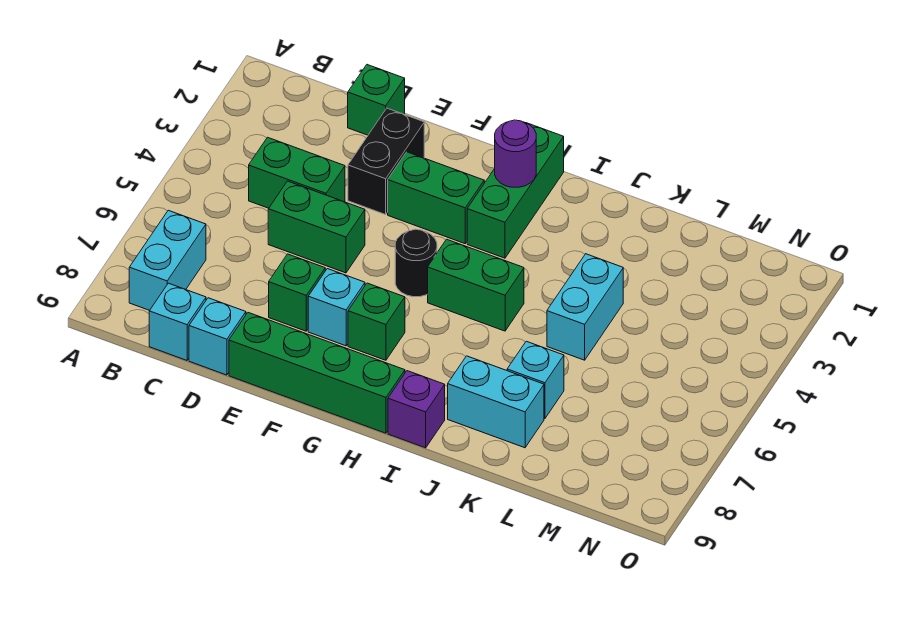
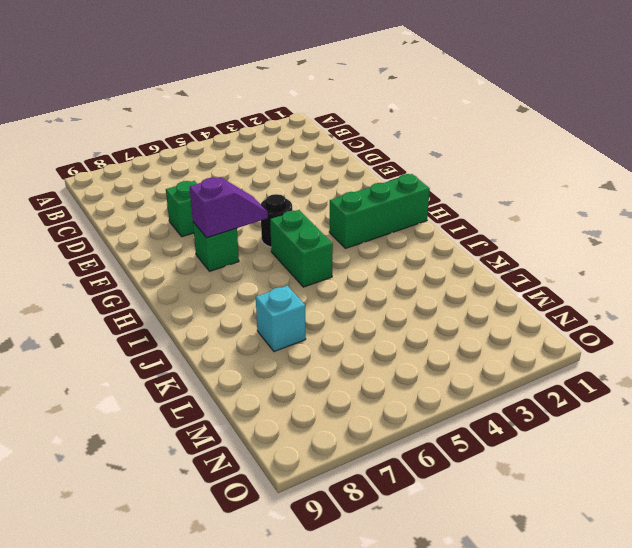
purple slope G6:G7 level 2 top 7 -> none
none -> cyan brick B7:B8 level 1
none -> green brick C4:D4 level 1
none -> cyan brick C9 level 1

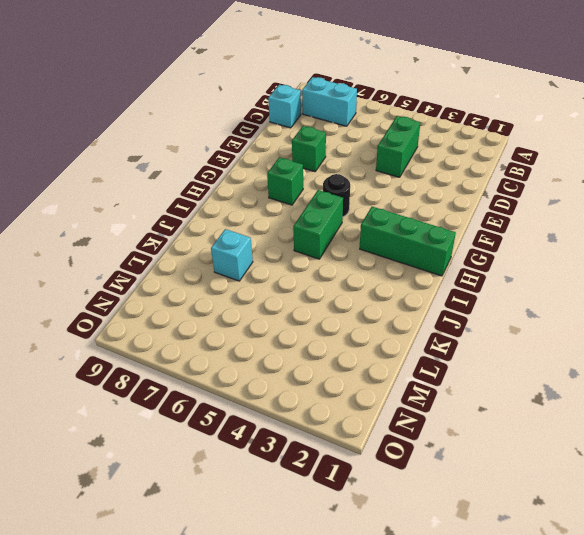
none -> green brick D1 level 1
none -> green brick D5:E5 level 1
none -> cyan brick D9 level 1

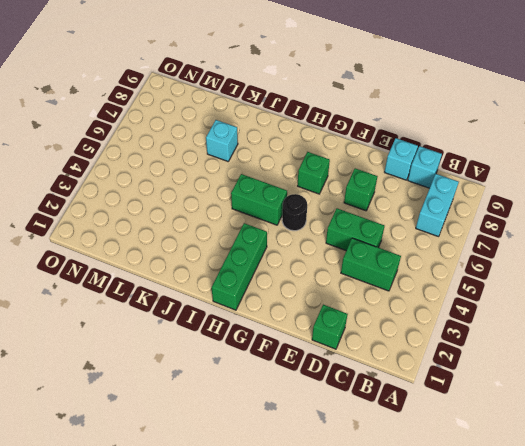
none -> black brick E2:E3 level 1
none -> green brick E9:H9 level 1
none -> green brick F3:G3 level 1

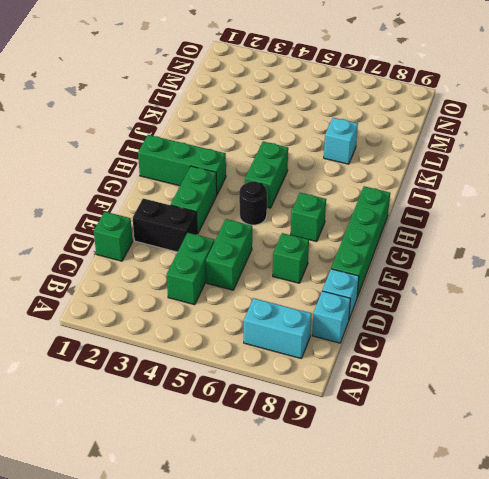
none -> cyan brick F7 level 1
none -> purple brick I9 level 1
none -> cyan brick J8:K8 level 1

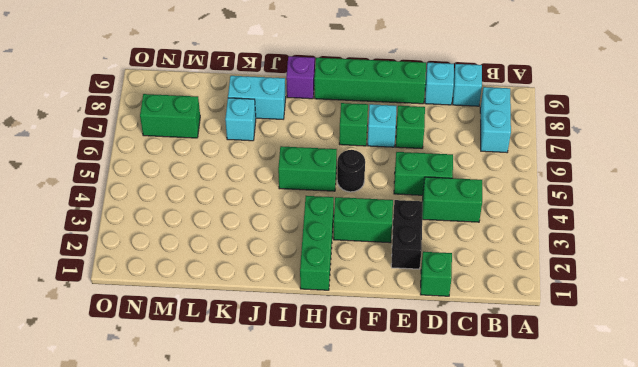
green brick M7:N7 level 1 -> none
none -> cyan brick K4:K5 level 1
none -> purple round brick H2 level 2

